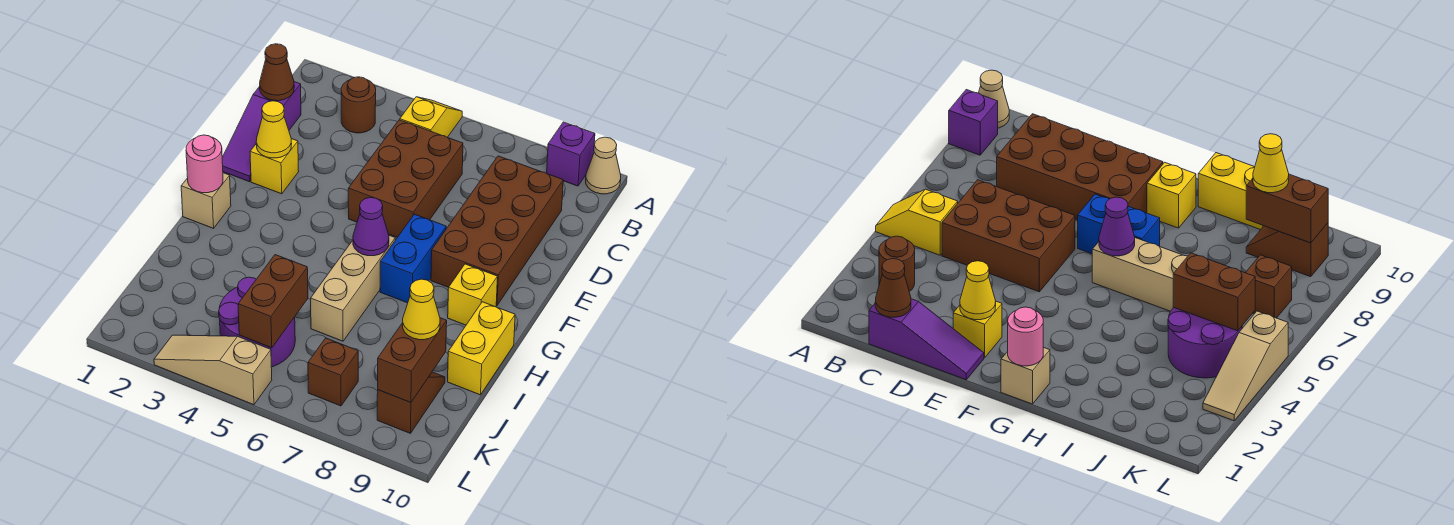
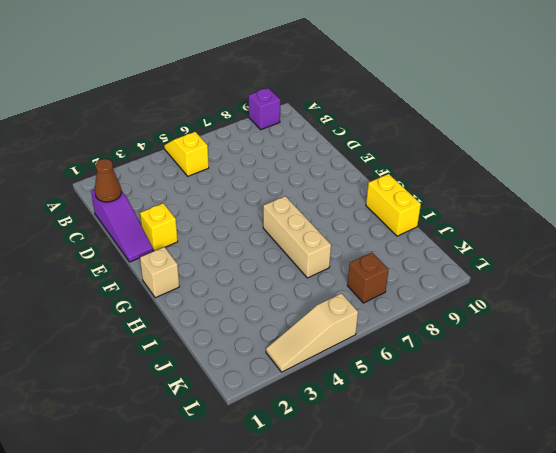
none -> tan cone A10 level 1
none -> brown round brick B3 level 1
none -> brown brick C5:E6 level 1

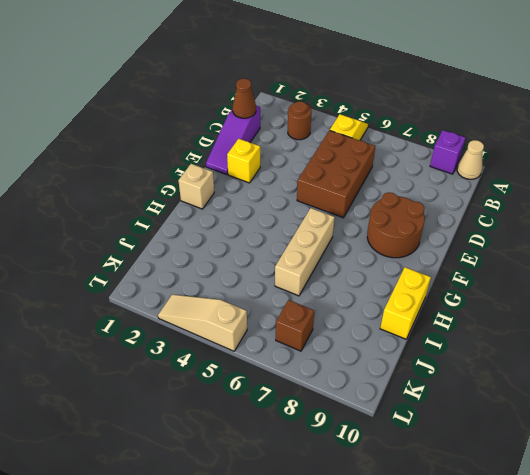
brown round brick E8:F9 level 1 -> brown brick C8:F9 level 1
none -> blue brick F7:G7 level 1
none -> yellow brick G9 level 1
none -> purple round brick J4:K5 level 1

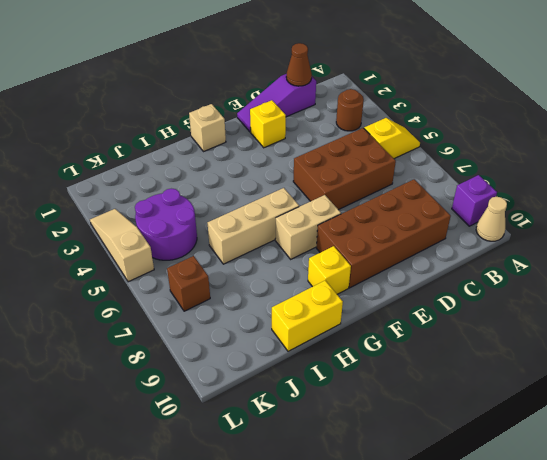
tan brick F7:G7 level 1 -> blue brick F7:G7 level 1
none -> brown slope J9:K9 level 1 top K
none -> yellow cone E2 level 2
none -> pink round brick G1 level 2

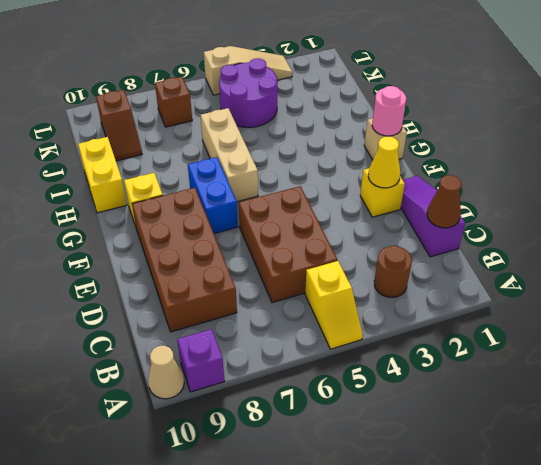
none -> purple cone G6 level 2
none -> brown brick J5:K5 level 2
none -> brown brick J9:K9 level 2

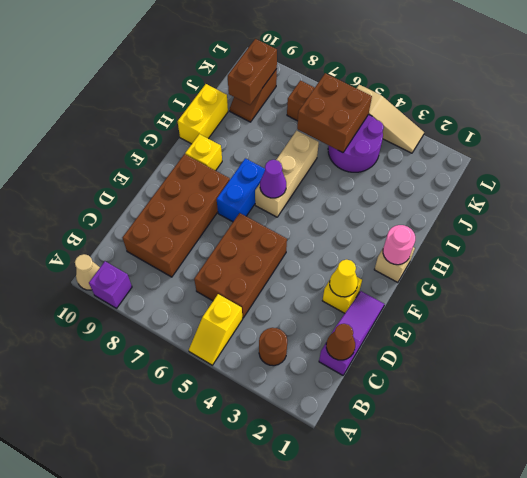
brown brick J5:K6 level 2 -> brown brick J5:K5 level 2
none -> yellow cone J9 level 3

